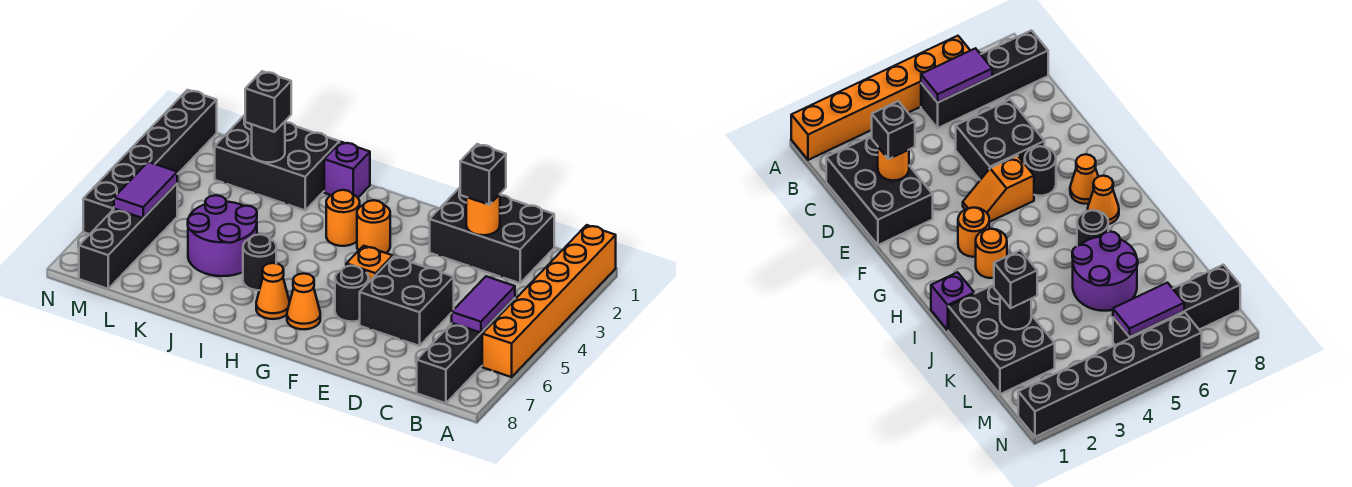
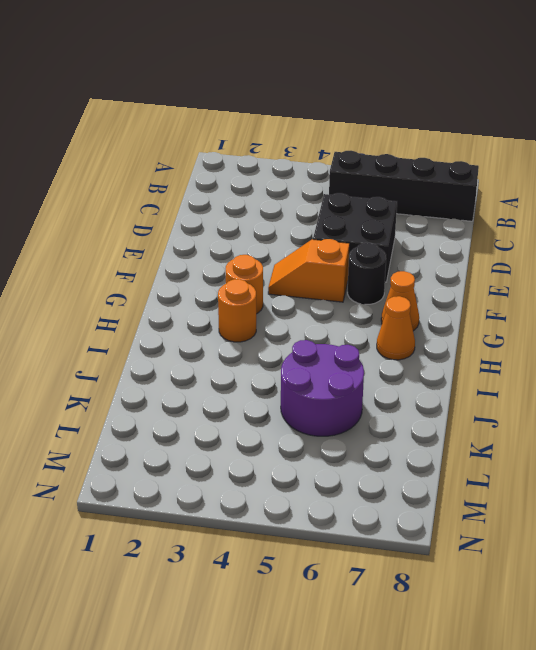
none -> orange brick A1:A6 level 1
none -> black brick C1:E2 level 1
none -> purple brick I1 level 1

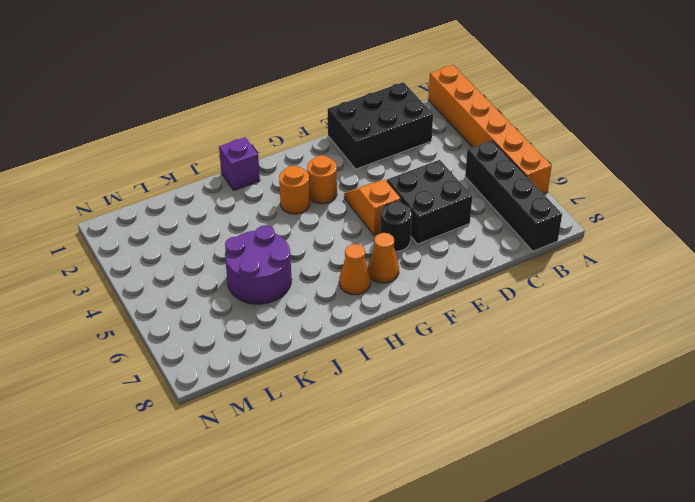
none -> black round brick I6 level 1
none -> black brick J1:L2 level 1
none -> black brick M5:M8 level 1

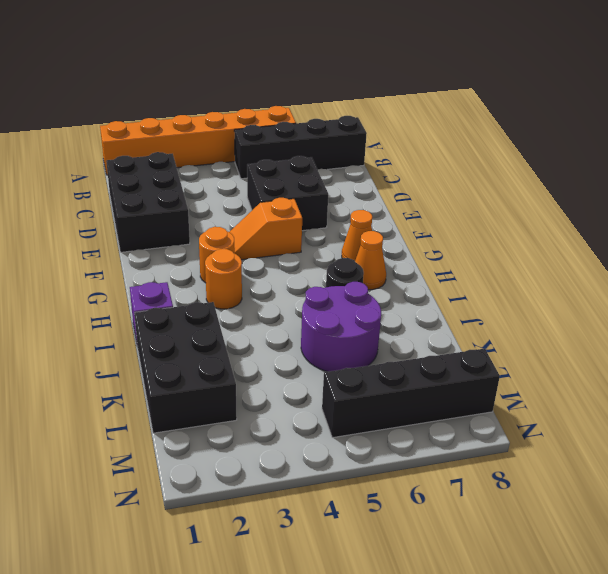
none -> black round brick F6 level 1
none -> black brick N1:N6 level 1
none -> purple tile B5:B6 level 2

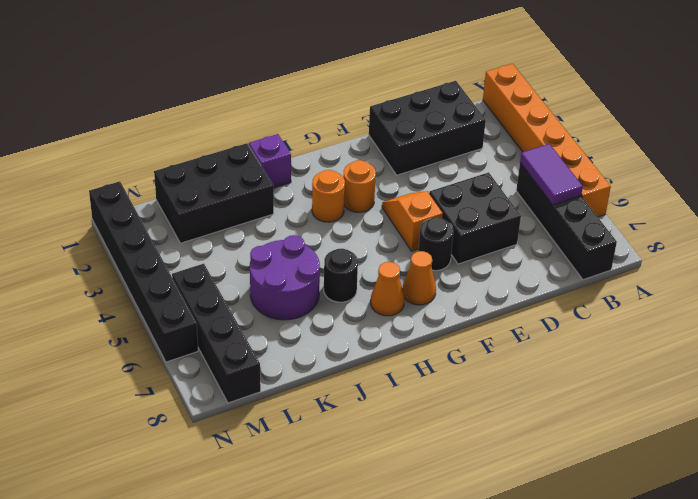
none -> orange round brick D2 level 2
none -> black round brick K2 level 2
none -> purple tile M5:M6 level 2

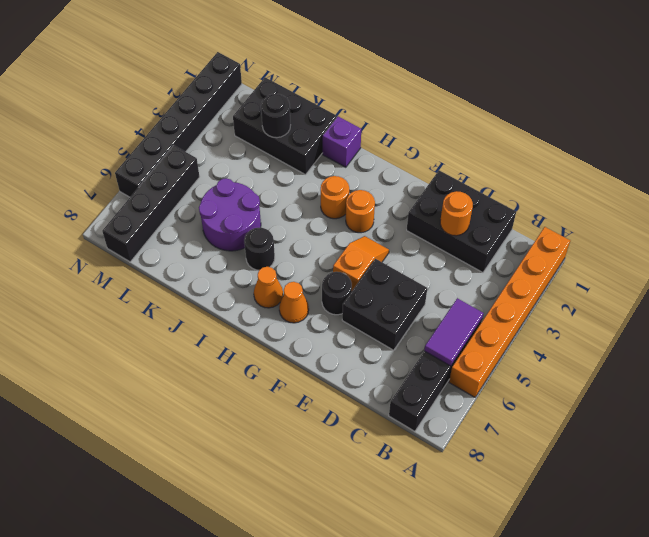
none -> purple tile M5:M6 level 2
none -> black brick D2 level 3
none -> black brick K2 level 3

